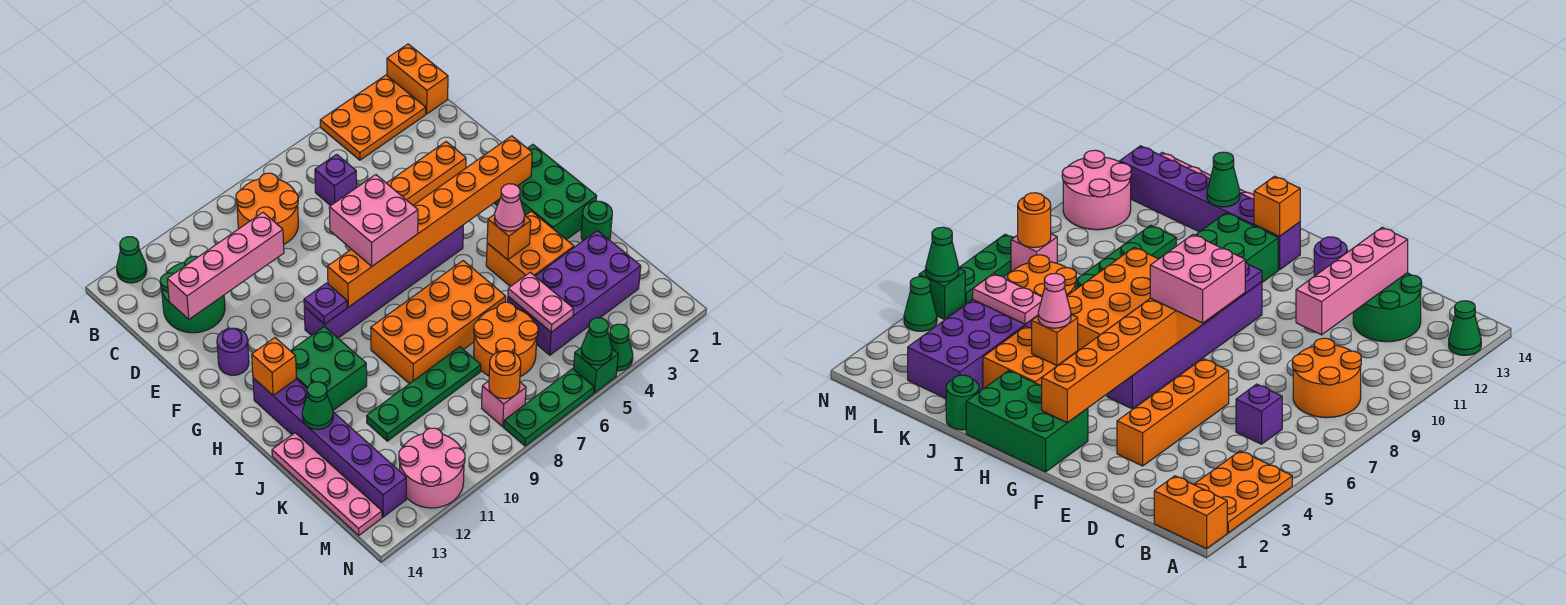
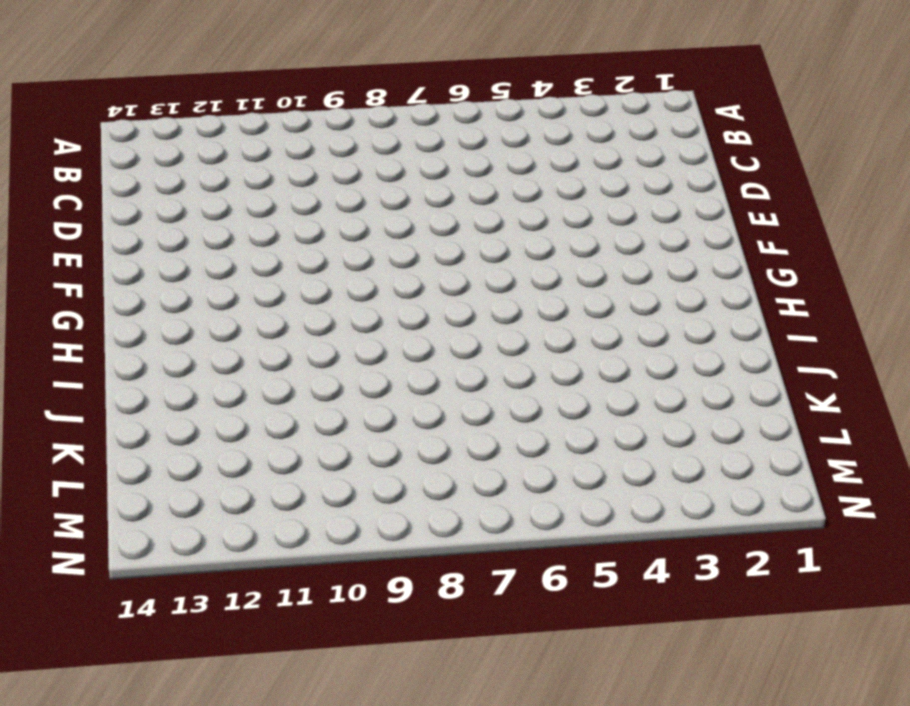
none -> orange brick A1:B1 level 1
none -> orange plate A2:B4 level 1
none -> green cone A13 level 1
none -> orange round brick B8:C9 level 1

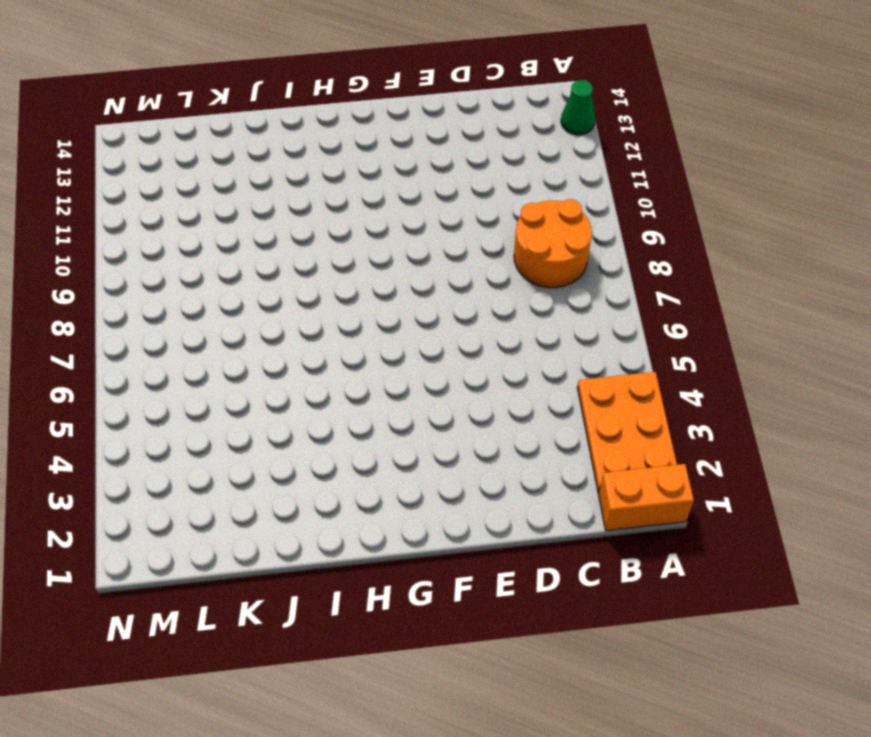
none -> purple brick C6 level 1
none -> green round brick C12:D13 level 1
none -> orange brick E3:E6 level 1
none -> purple round brick F13 level 1

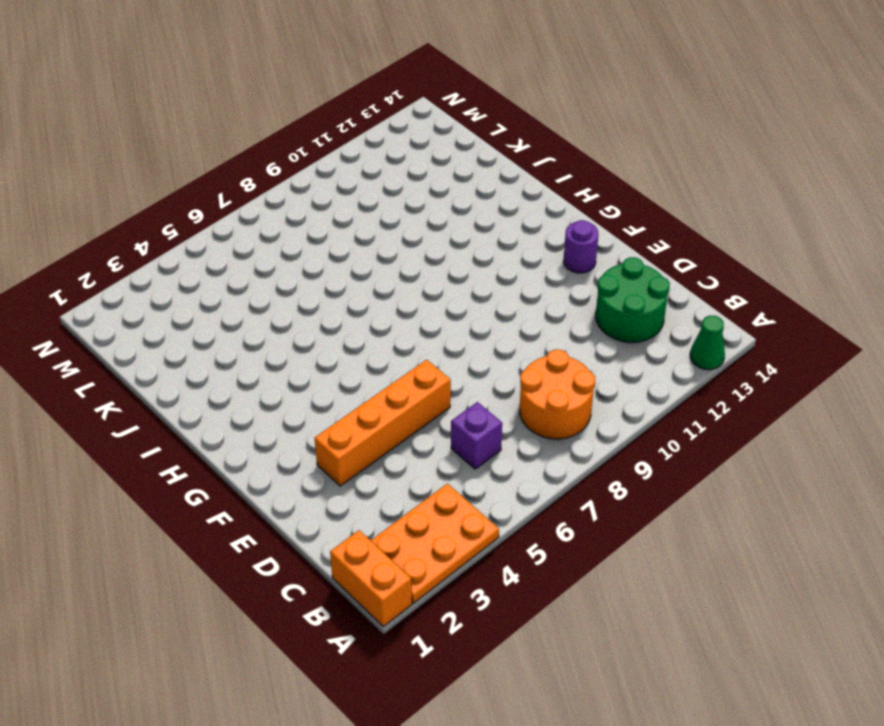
none -> green brick G1:I2 level 1
none -> purple brick G5:G10 level 1
none -> green brick H11:I12 level 1
none -> purple brick H13:M13 level 1

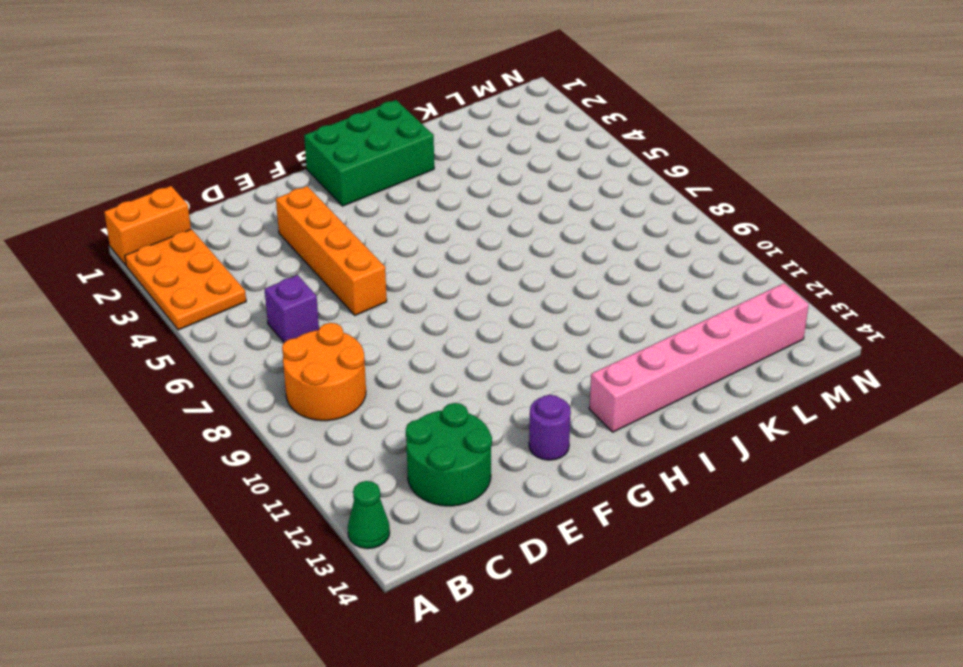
pink brick H13:M13 level 1 -> purple brick H13:M13 level 1
none -> purple brick G5:G10 level 1
none -> green brick H11:I12 level 1
none -> orange brick I3:J4 level 1
none -> orange brick I6:J9 level 1

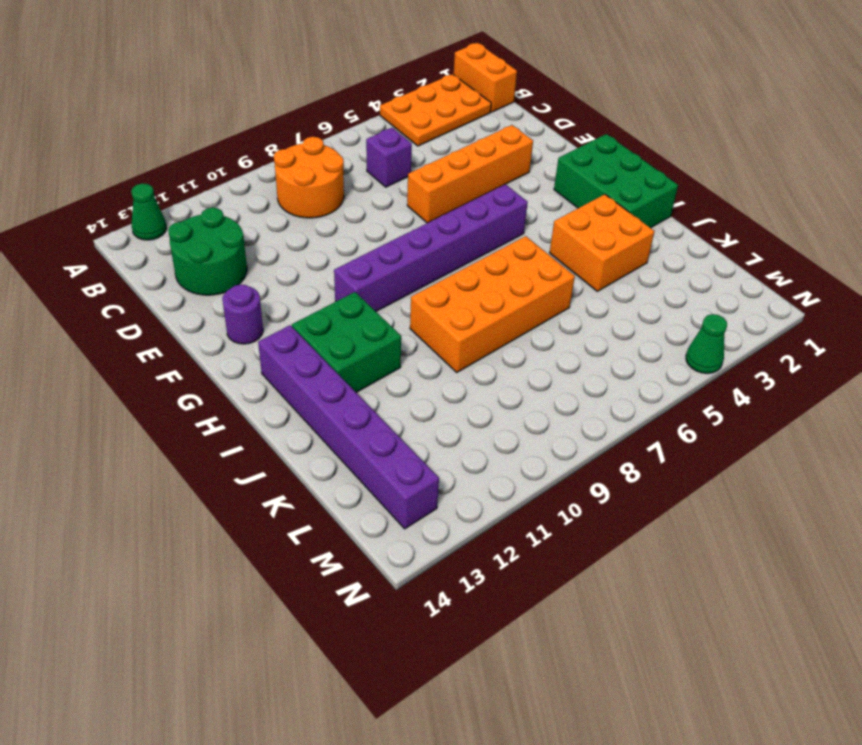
none -> green round brick J1 level 1
none -> pink plate J14:M14 level 1
none -> purple brick K2:L5 level 1
none -> orange round brick K6:L7 level 1

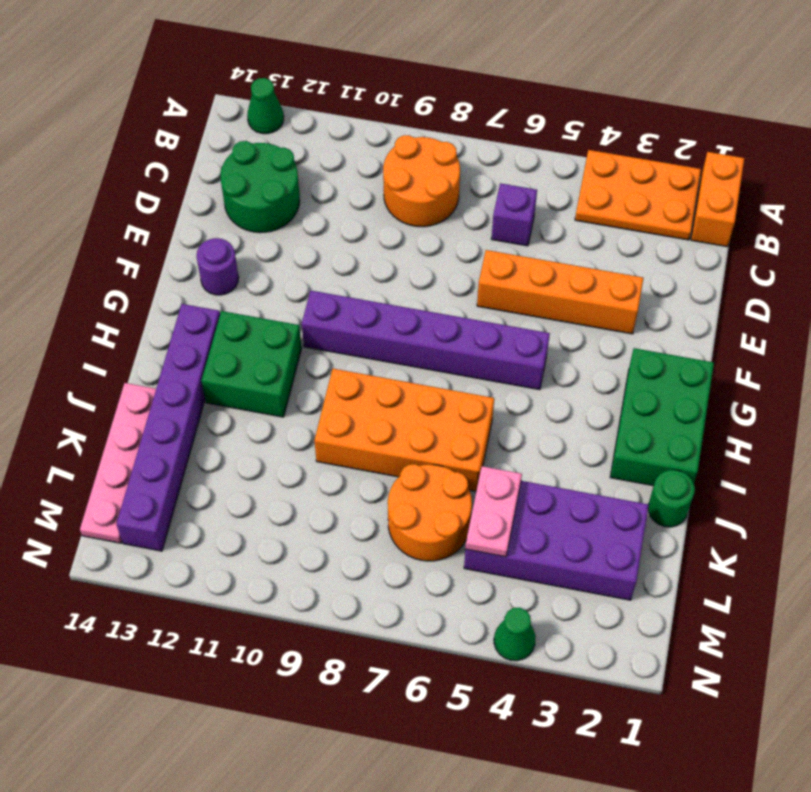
none -> orange brick I3:J4 level 1
none -> green plate K8:K11 level 1
none -> pink brick M8 level 1
none -> pink round brick M11:N12 level 1

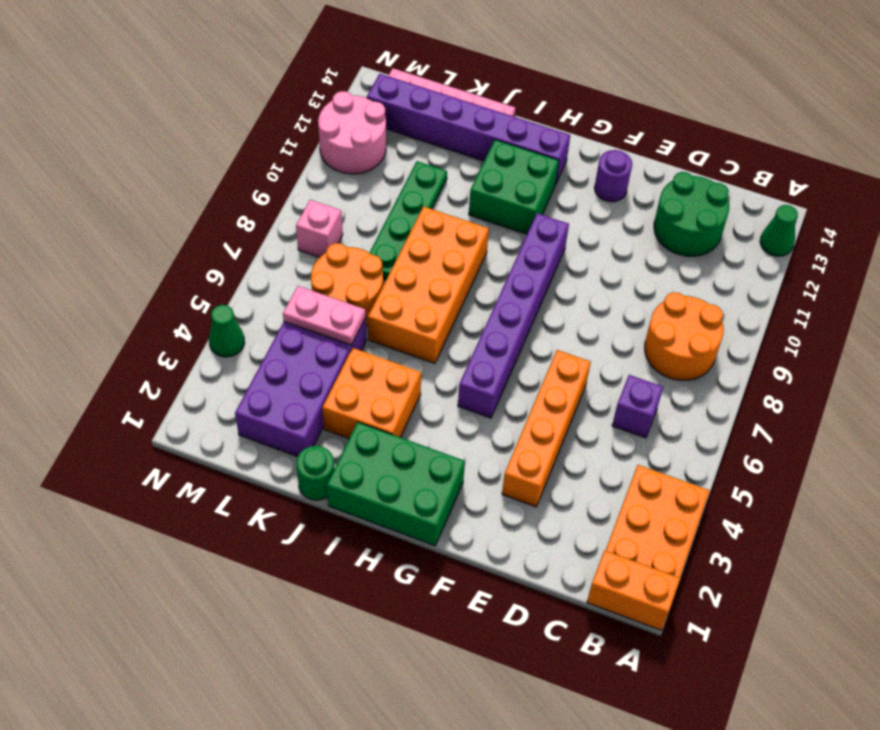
none -> green brick N5 level 1
none -> green plate N6:N8 level 1
none -> pink brick D10:D13 level 2
none -> orange brick G2:G9 level 2

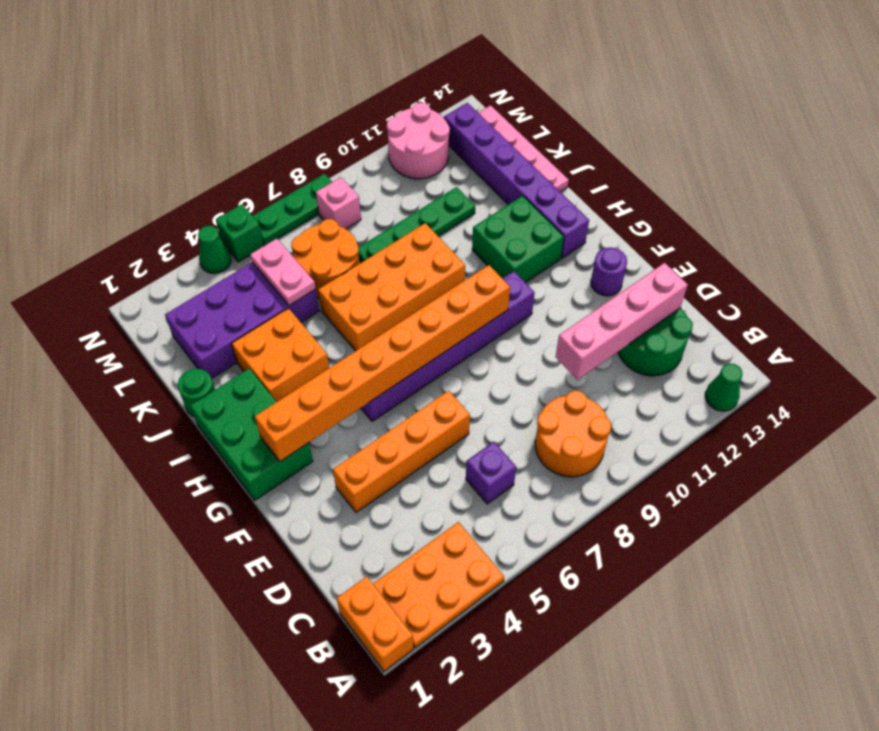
none -> purple plate G10 level 2
none -> orange brick H13 level 2
none -> orange brick I4 level 2
none -> green cone J13 level 2

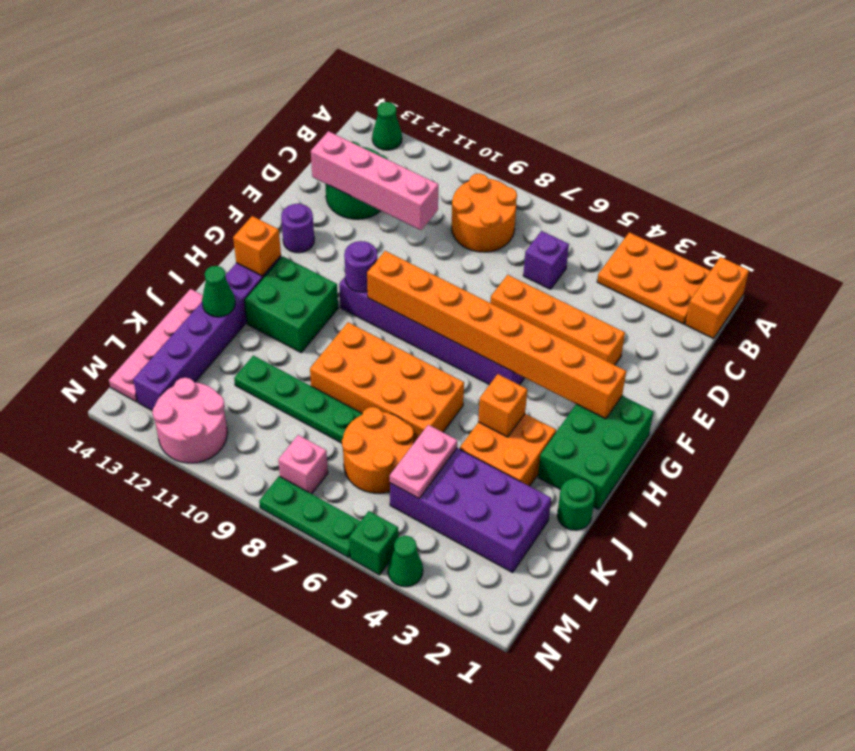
purple round brick G10 level 2 -> purple plate G10 level 2
none -> orange round brick M8 level 2
none -> green cone N5 level 2
none -> pink brick F7:G8 level 3
none -> pink cone I4 level 3

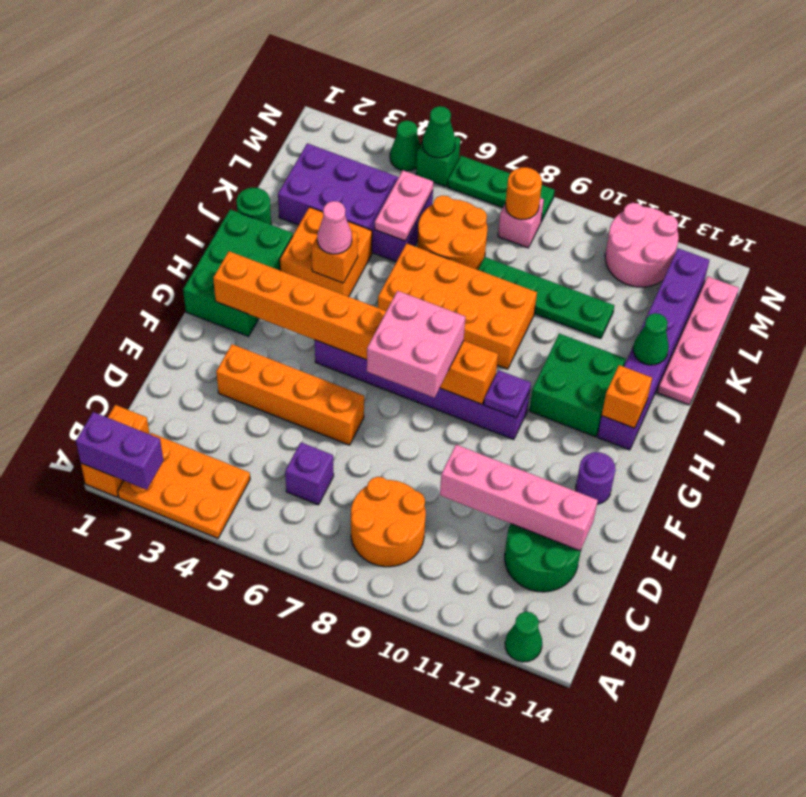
purple brick A1:A2 level 2 -> none

